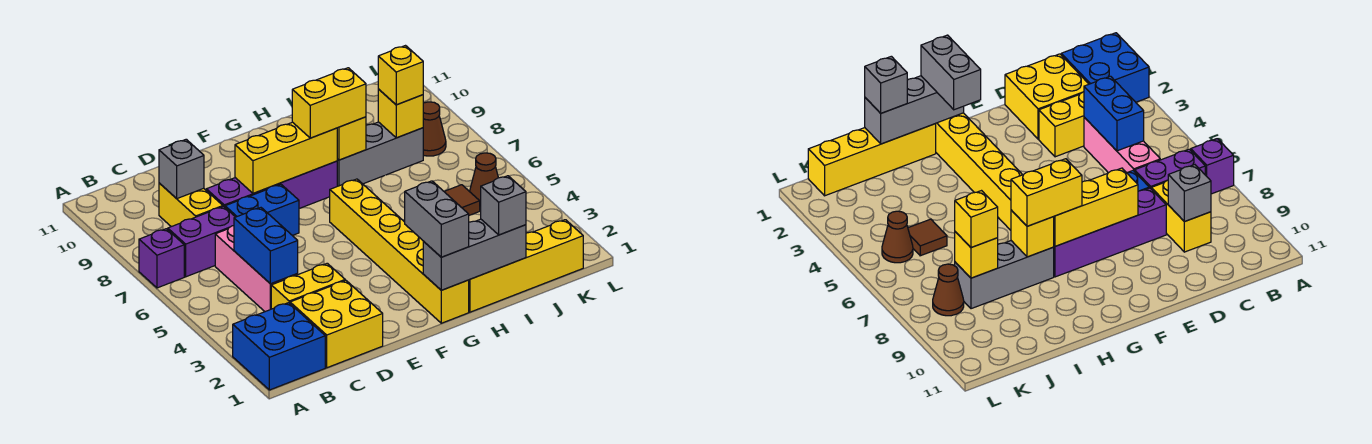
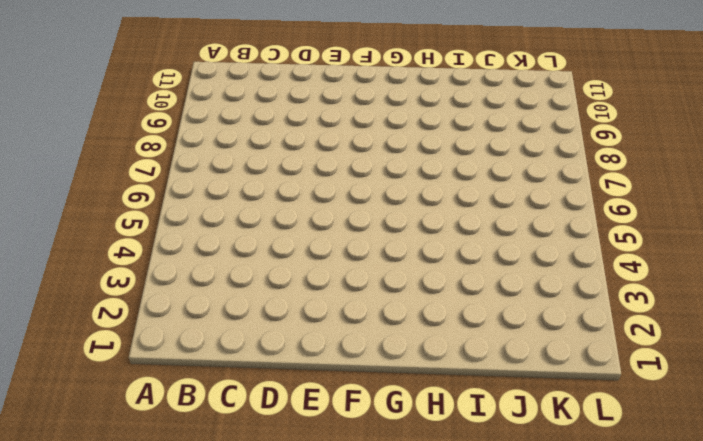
none -> blue brick A1:B2 level 1
none -> purple brick A7 level 1
none -> purple brick B7:C7 level 1

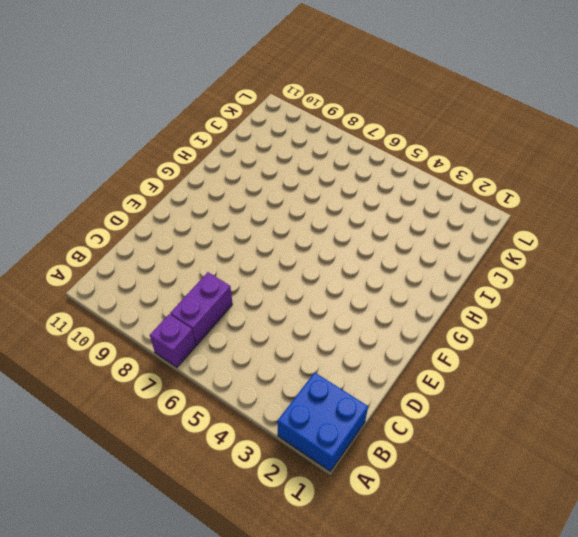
none -> yellow brick C1:D2 level 1
none -> yellow brick C3:D3 level 1
none -> pink brick C4:C6 level 1

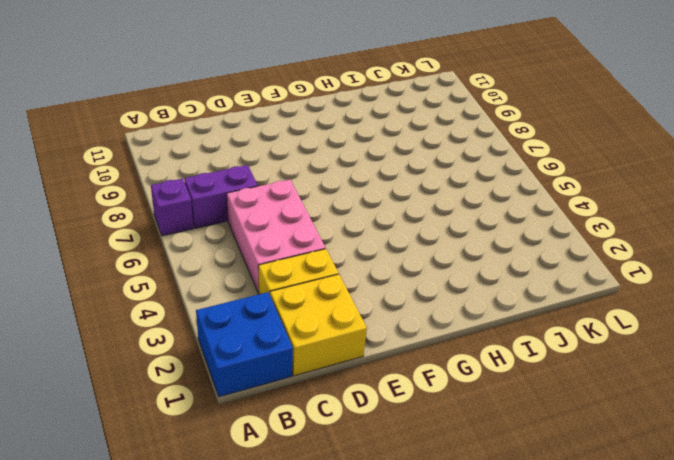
pink brick C4:D6 level 1 -> pink brick C4:C6 level 1
none -> yellow brick C8:C9 level 1
none -> blue brick D7:E7 level 1
none -> purple brick D8:G8 level 1

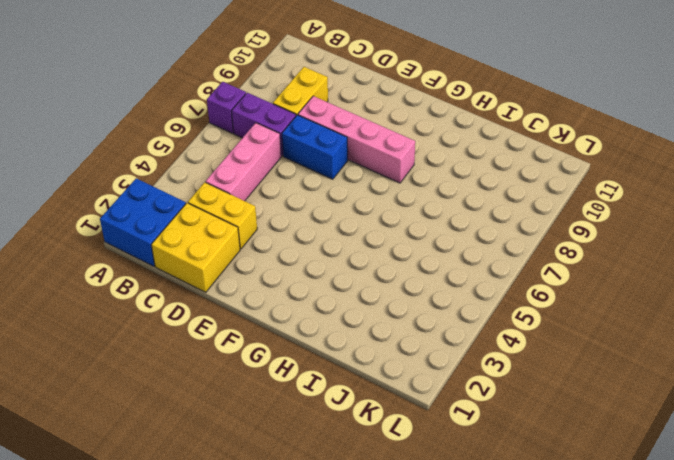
pink brick D8:G8 level 1 -> purple brick D8:G8 level 1
none -> yellow brick G1:G6 level 1
none -> yellow brick H1:K1 level 1
none -> grey brick H8:J8 level 1

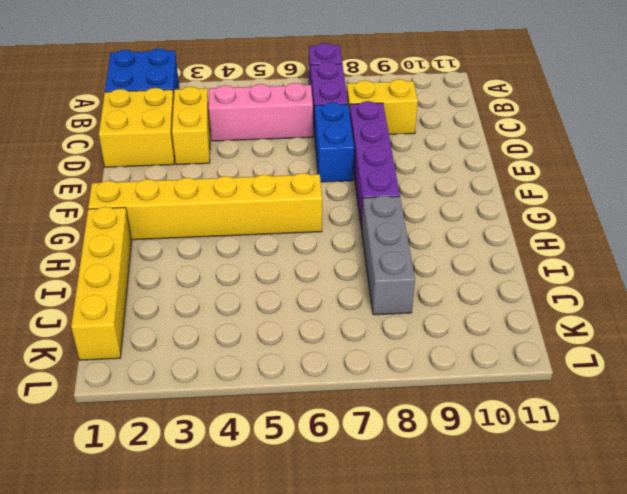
none -> brown tile J5 level 1
none -> brown cone K5 level 1
none -> brown cone K8 level 1

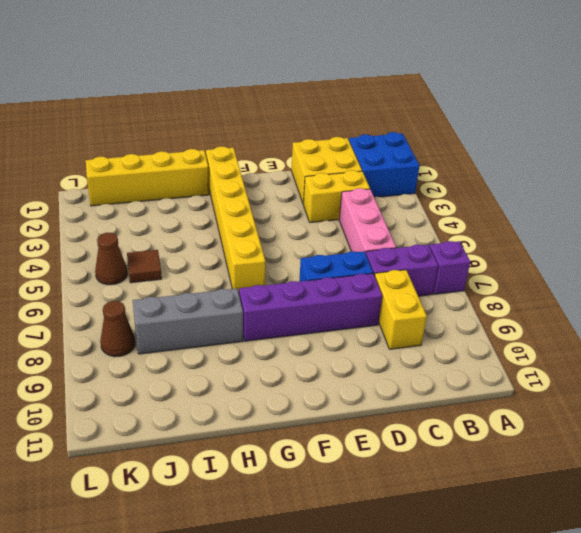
none -> blue brick C4:C5 level 2
none -> grey brick C9 level 2
none -> yellow brick E8:G8 level 2

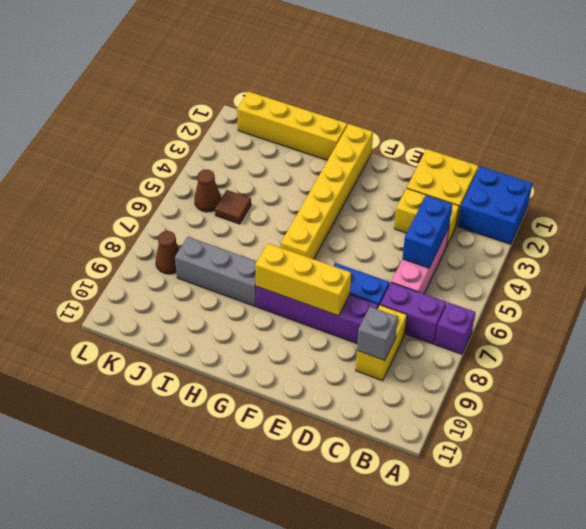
none -> grey brick G1:I1 level 2
none -> yellow brick H8 level 2
none -> yellow brick J8 level 2

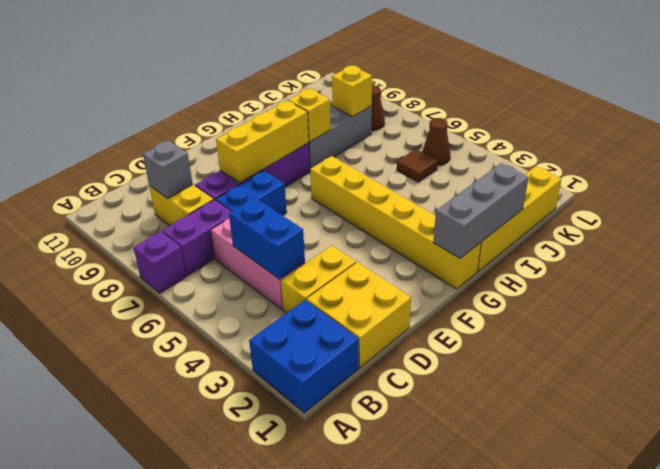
none -> grey brick G1:G2 level 3
none -> yellow brick G8:H8 level 3
none -> grey brick I1 level 3

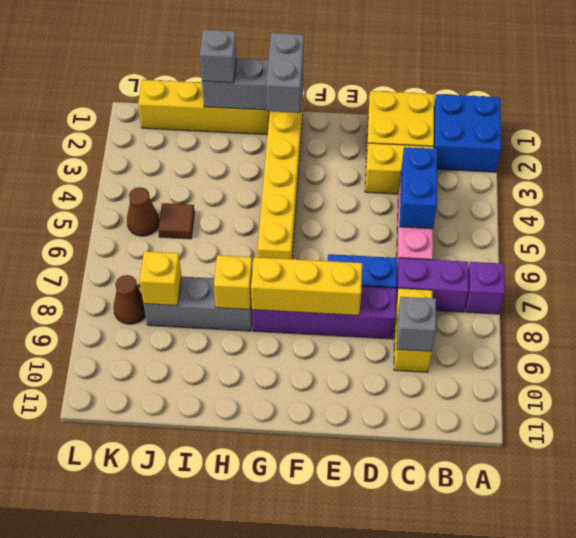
none -> yellow brick G8:H8 level 3
none -> yellow brick J8 level 3

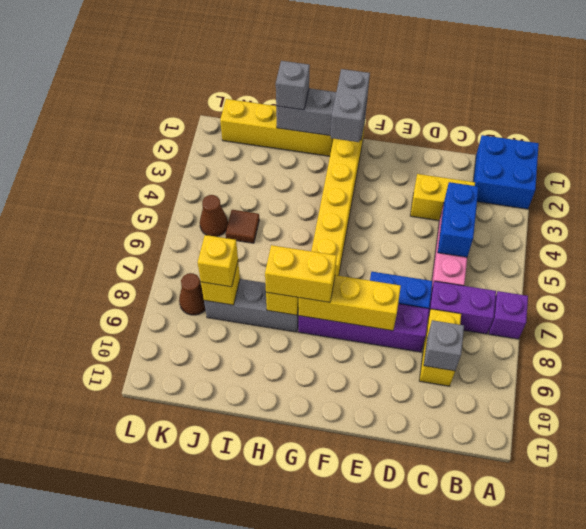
none -> yellow brick C1:D2 level 1

